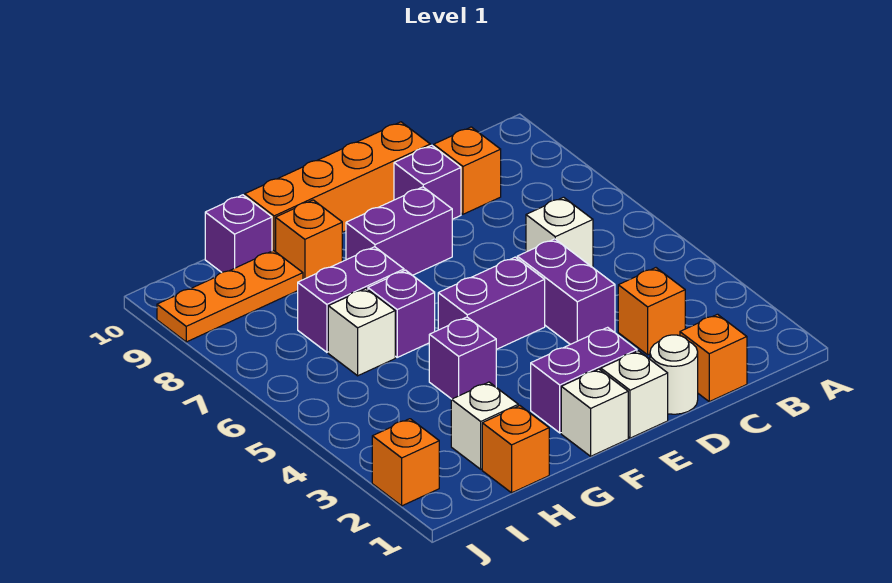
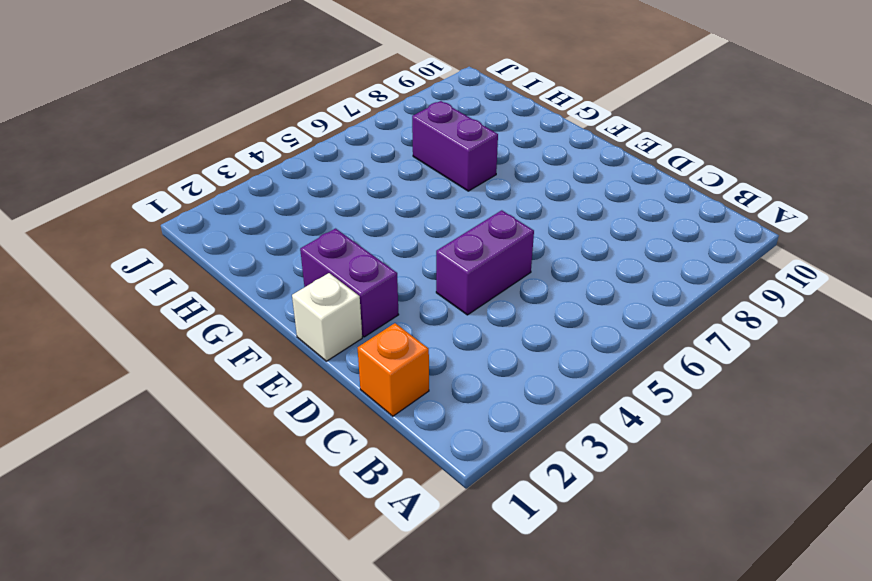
none -> orange brick C3 level 1
none -> white brick C6 level 1
none -> orange brick C9 level 1

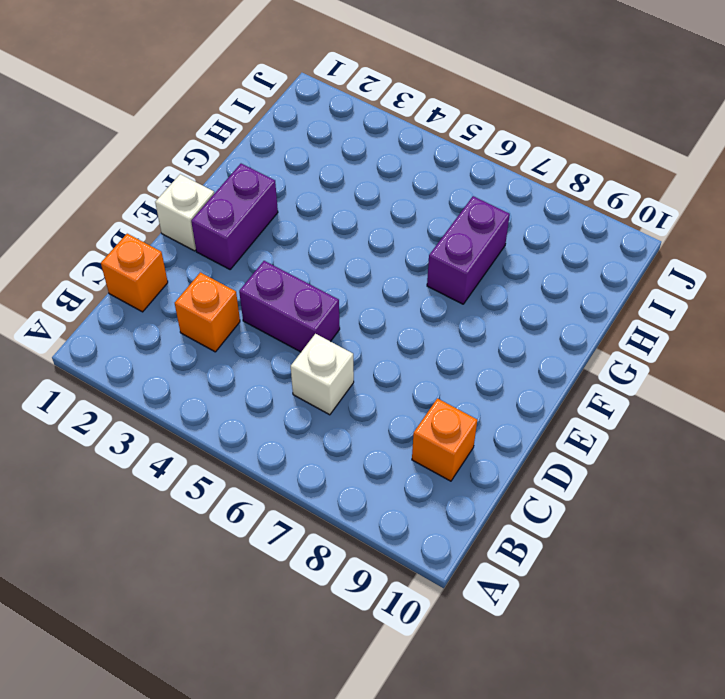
none -> white round brick D1 level 1
none -> purple brick D9 level 1
none -> orange brick D10:G10 level 1

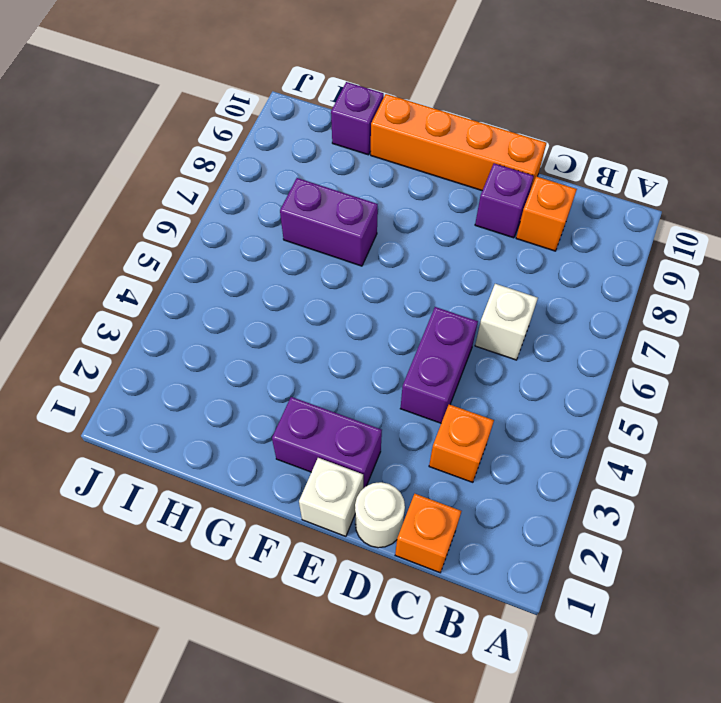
none -> purple brick E5:F5 level 1
none -> purple brick E8:F8 level 1
none -> white brick F1 level 1

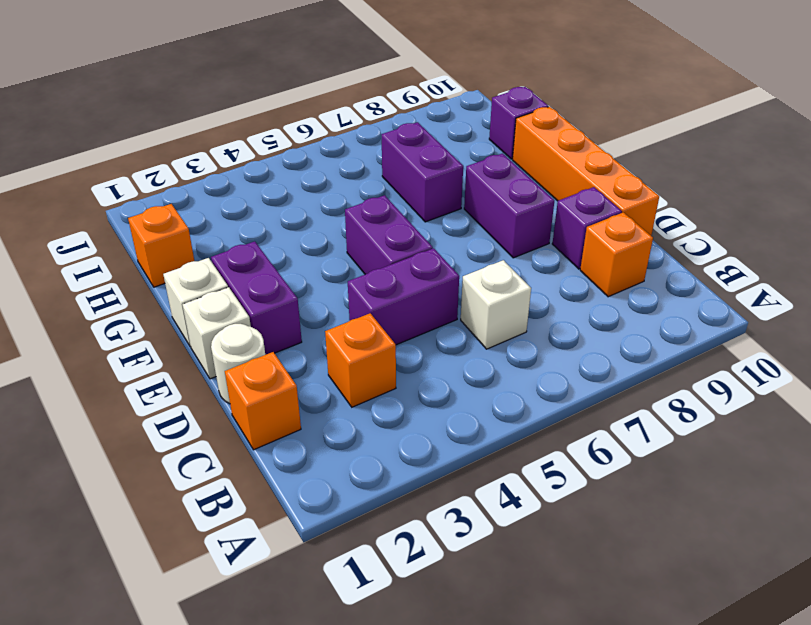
none -> purple brick G4 level 1
none -> purple brick G6 level 1
none -> orange brick G9 level 1

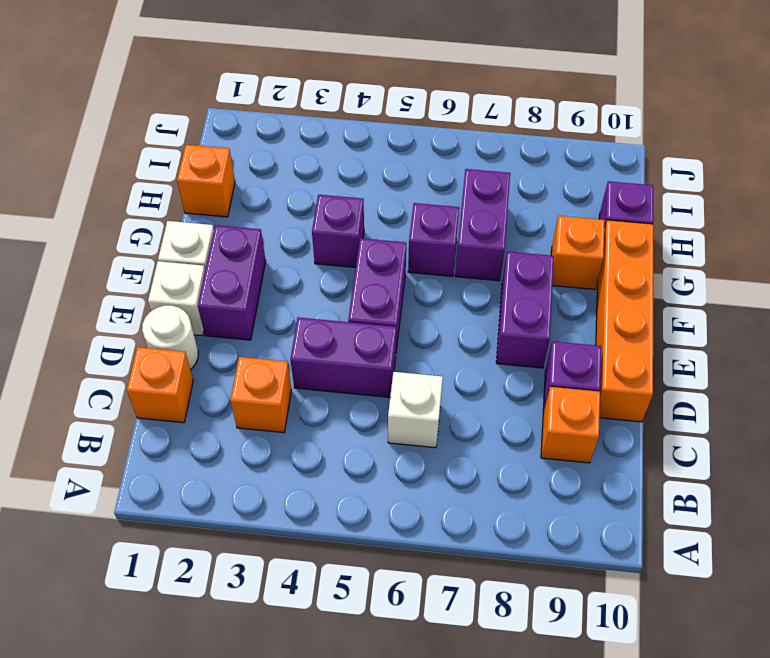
none -> white brick H2 level 1
none -> white brick H6 level 1
none -> orange plate H9:J9 level 1

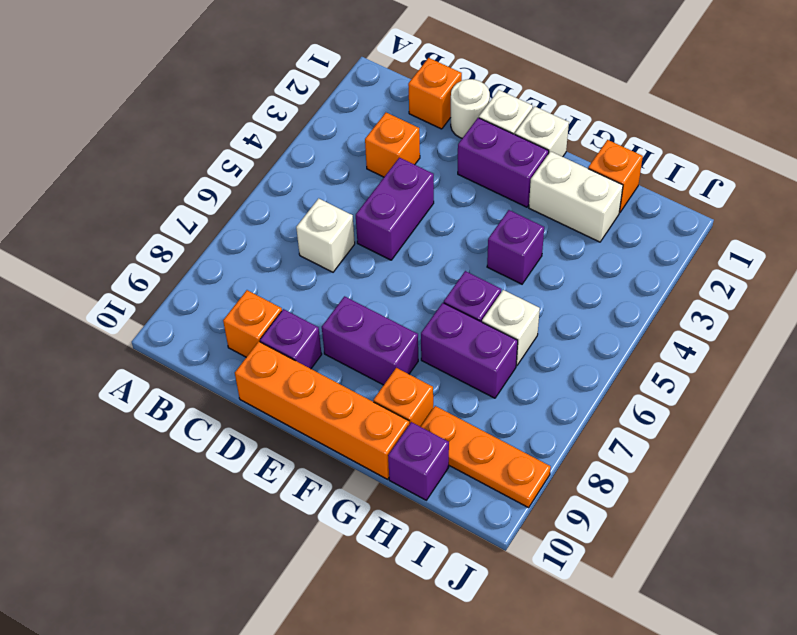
white brick G2:H2 level 1 -> white brick H2 level 1
none -> purple brick E5:F5 level 1
none -> orange brick J2 level 1

